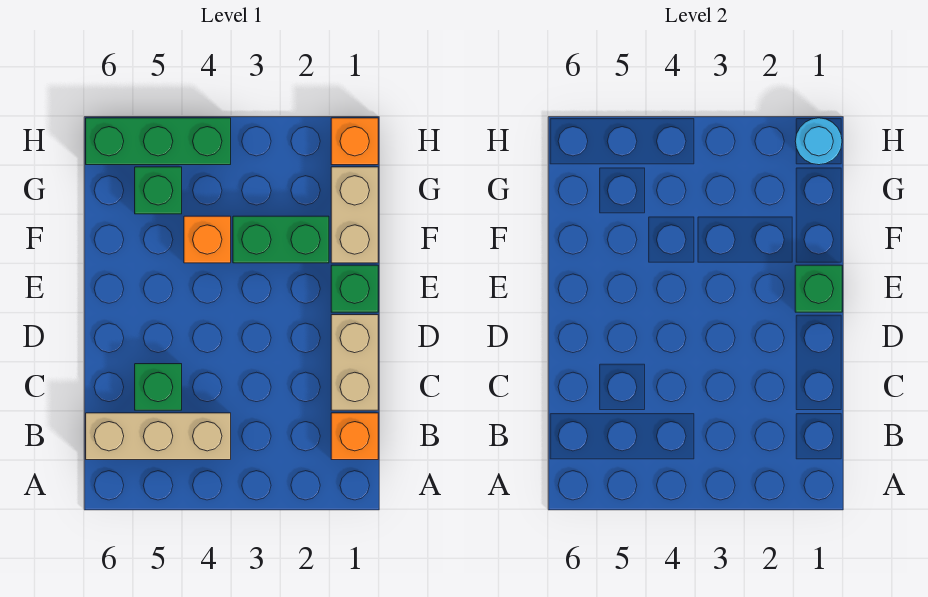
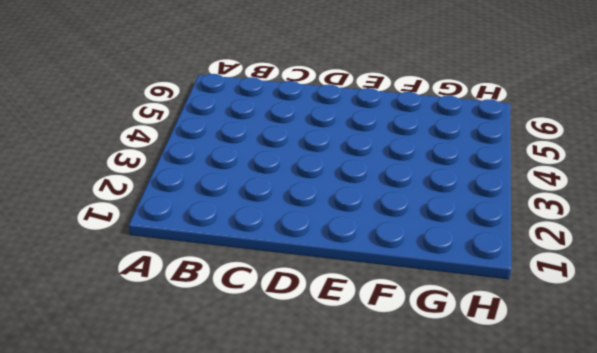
none -> orange brick B1 level 1
none -> tan brick B4:B6 level 1
none -> tan brick C1:D1 level 1

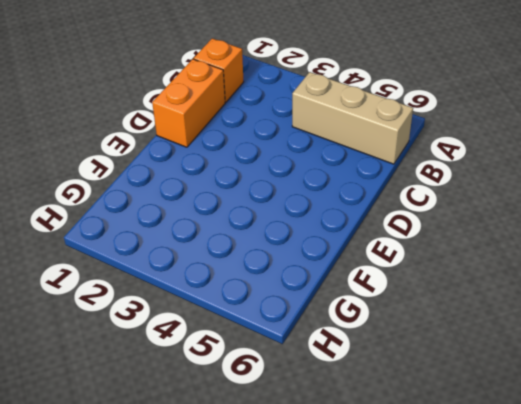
orange brick C1:D1 level 1 -> tan brick C1:D1 level 1
none -> green brick C5 level 1
none -> green brick E1 level 1
none -> tan brick F1:G1 level 1

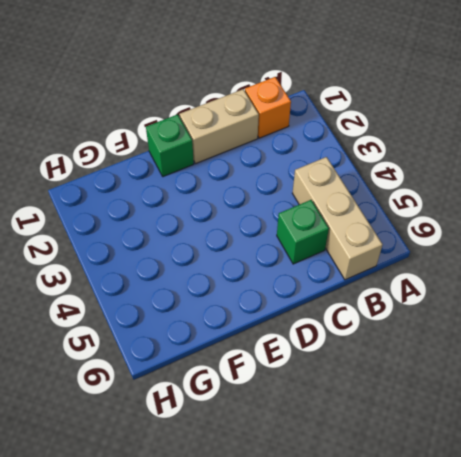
none -> tan brick F1:G1 level 1
none -> green brick F2:F3 level 1
none -> orange brick F4 level 1

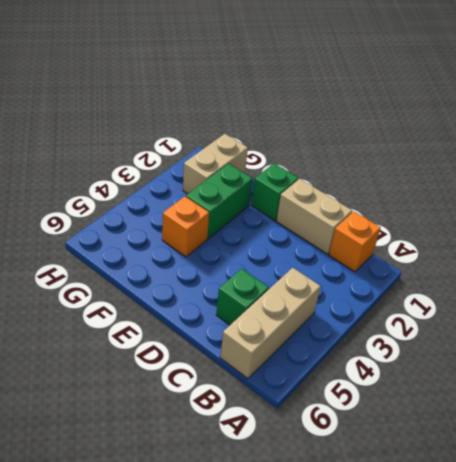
tan brick G1:G2 level 1 -> tan brick F1:G1 level 1
none -> green brick G5 level 1
none -> orange brick H1 level 1
none -> green brick H4:H6 level 1

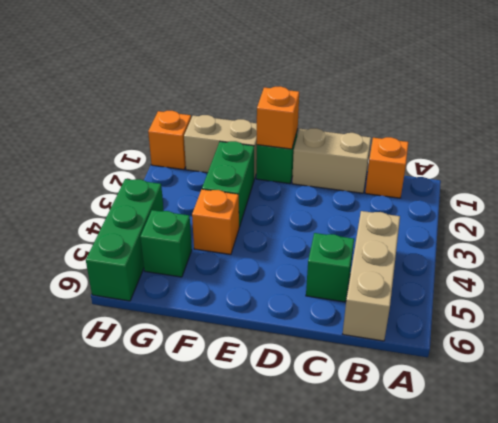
orange brick E1 level 2 -> green brick E1 level 2
none -> cyan round brick H1 level 2

